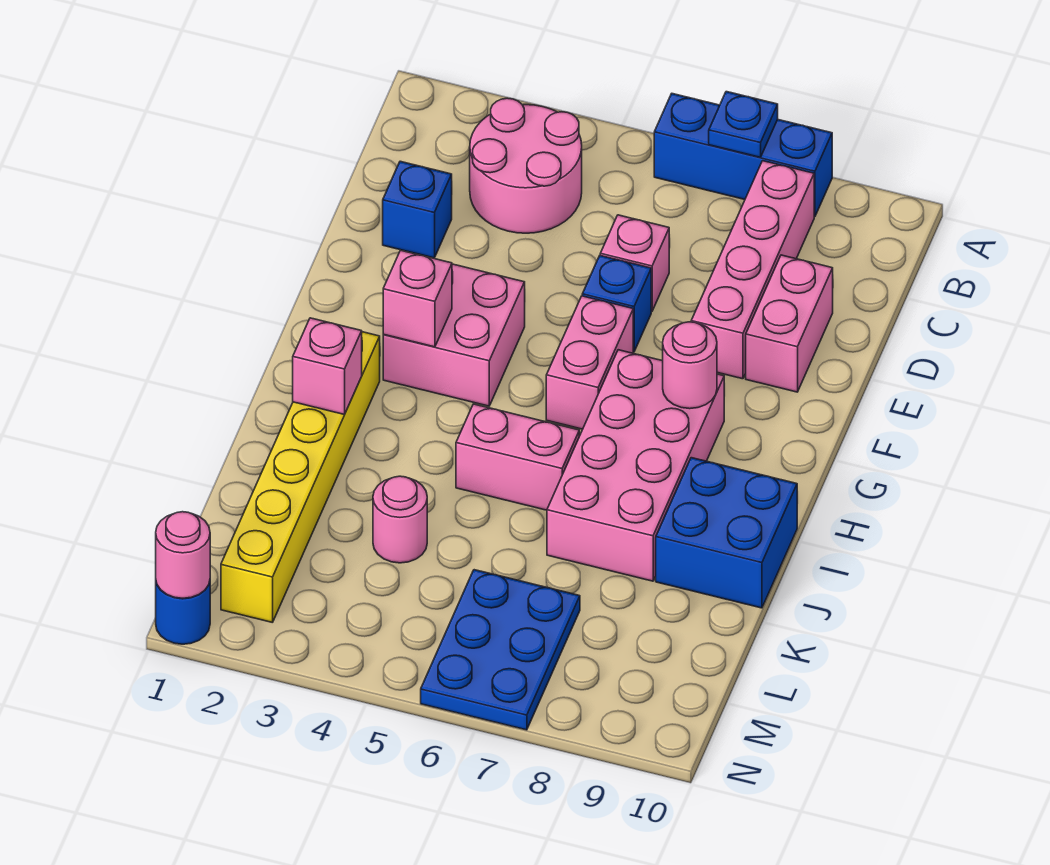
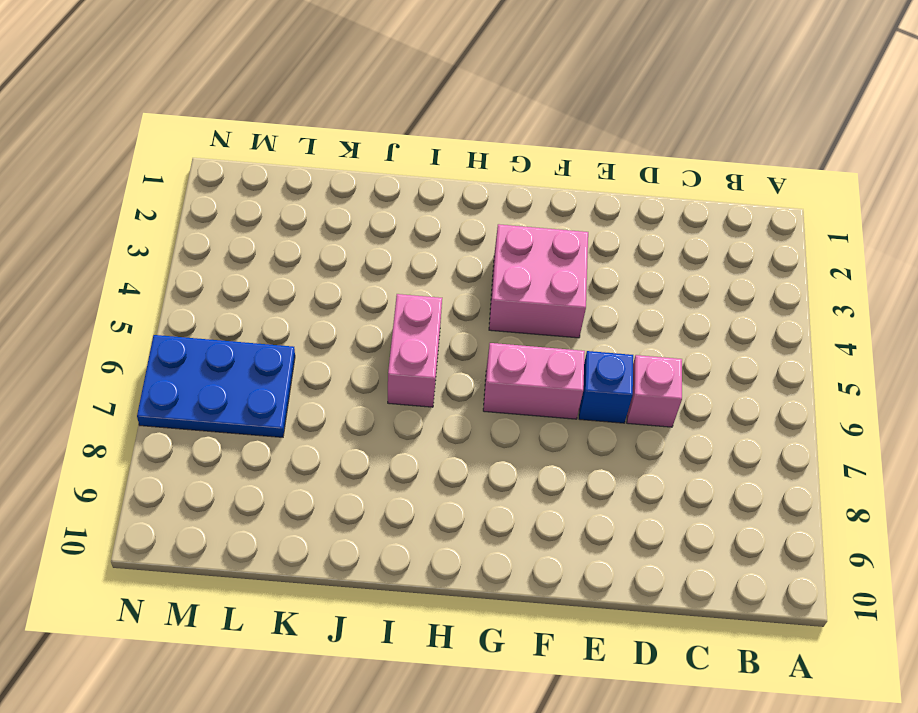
none -> blue brick A6:A8 level 1
none -> pink round brick B3:C4 level 1
none -> pink brick B8:E8 level 1

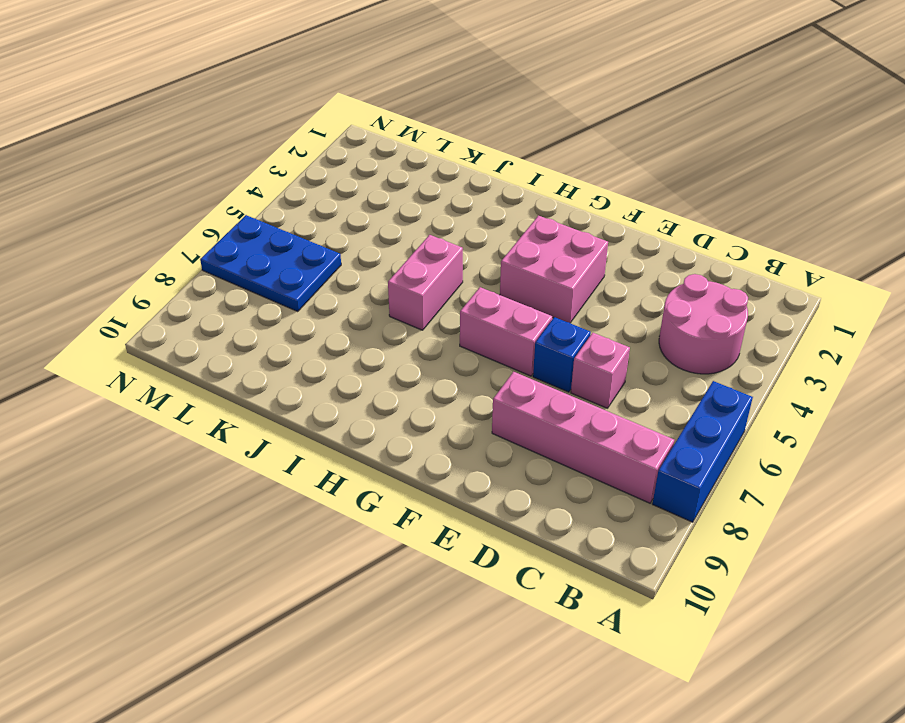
none -> blue brick D2 level 1
none -> pink brick D9:E9 level 1
none -> pink brick G7:J8 level 1

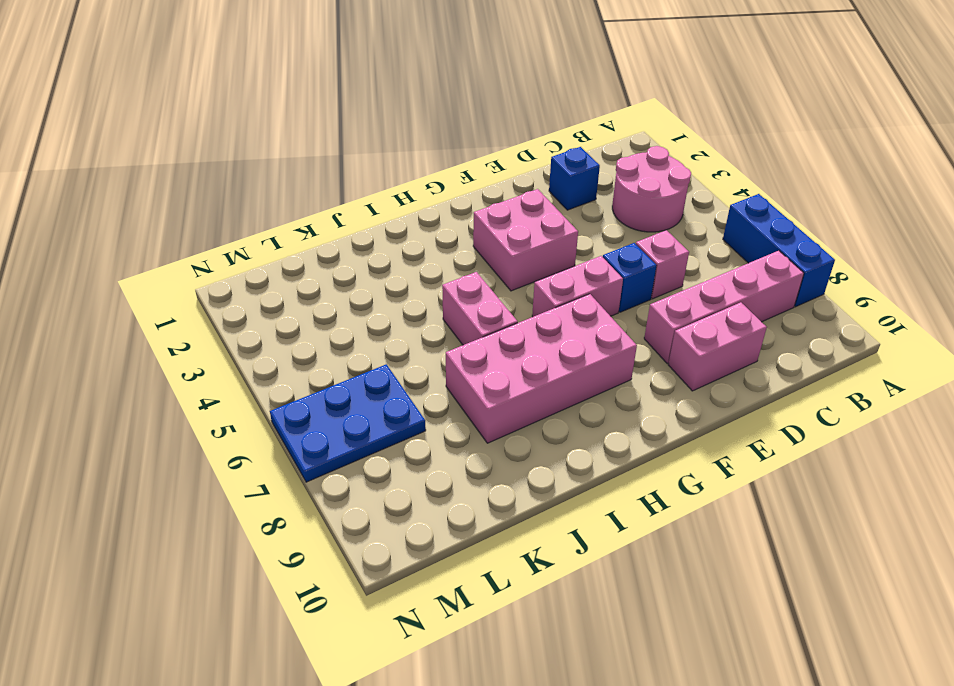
none -> yellow brick H2:M2 level 1
none -> blue brick I9:J10 level 1
none -> pink round brick K4 level 1

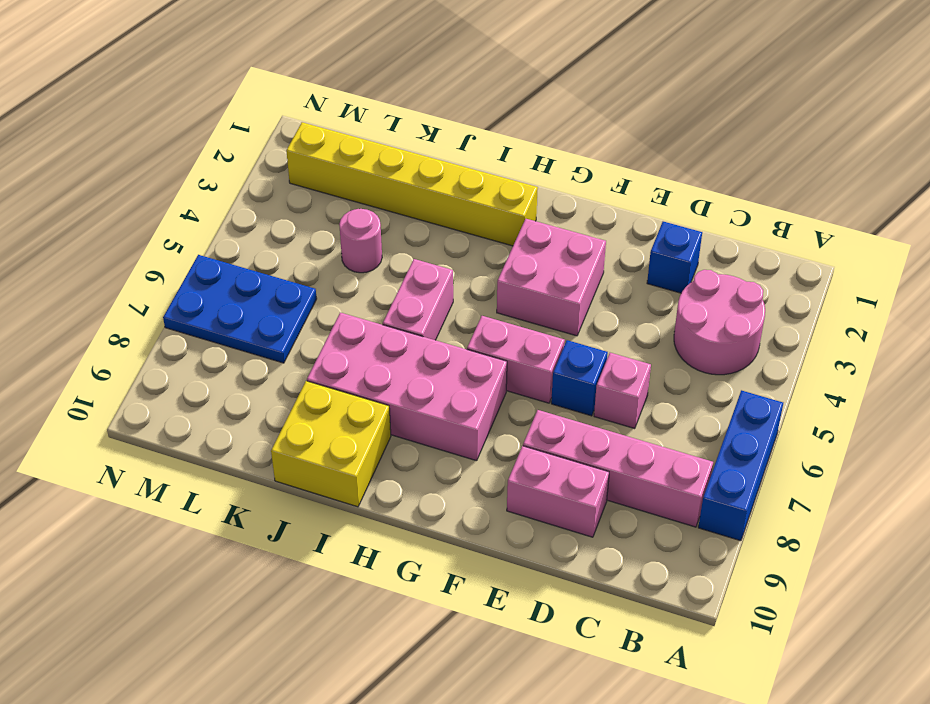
yellow brick I9:J10 level 1 -> blue brick I9:J10 level 1
none -> blue round brick N1 level 1
none -> blue plate A7 level 2
none -> pink brick G3 level 2

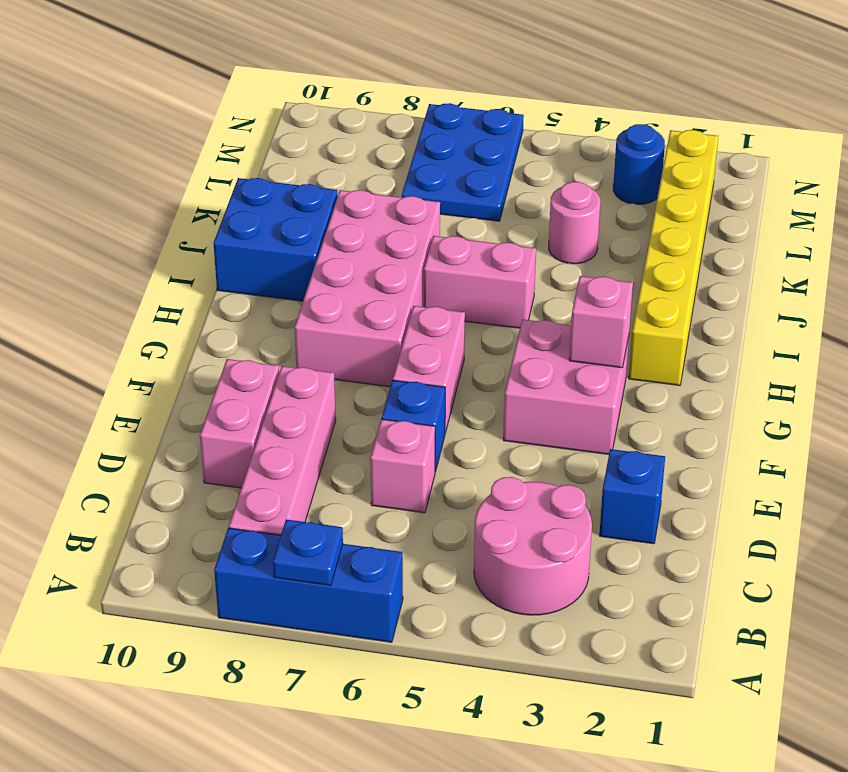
blue round brick M3 level 1 -> blue round brick N1 level 1
none -> pink round brick G8 level 2
none -> pink brick I2 level 2
none -> pink round brick N1 level 2

